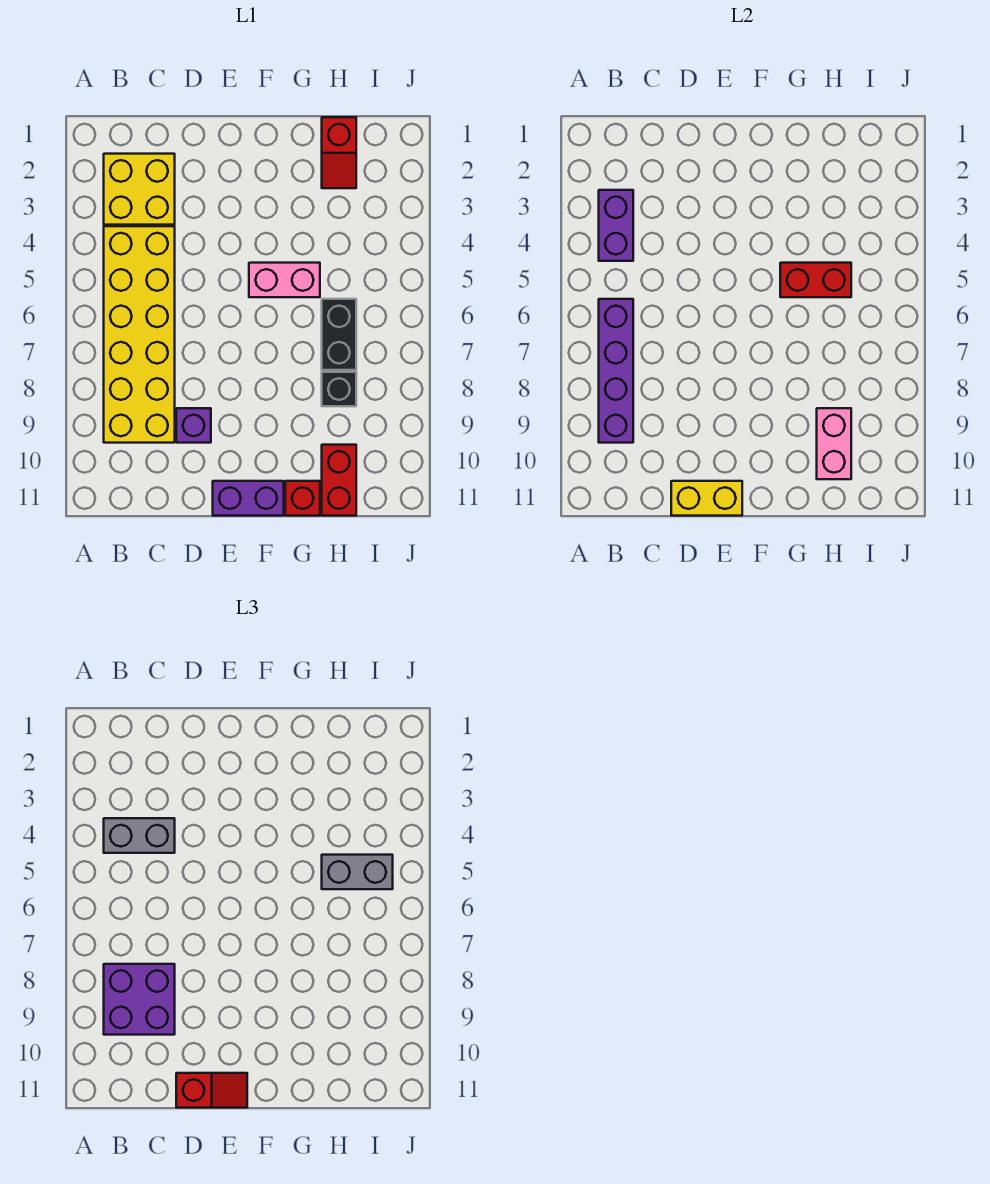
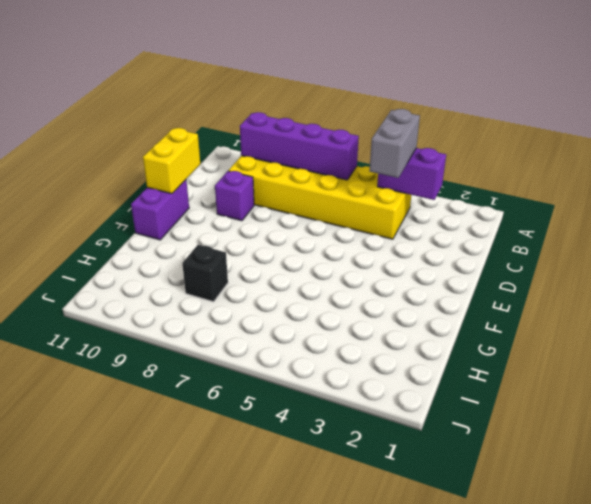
none -> yellow brick B2:C3 level 1
none -> pink brick F5:G5 level 1
none -> red brick G11 level 1

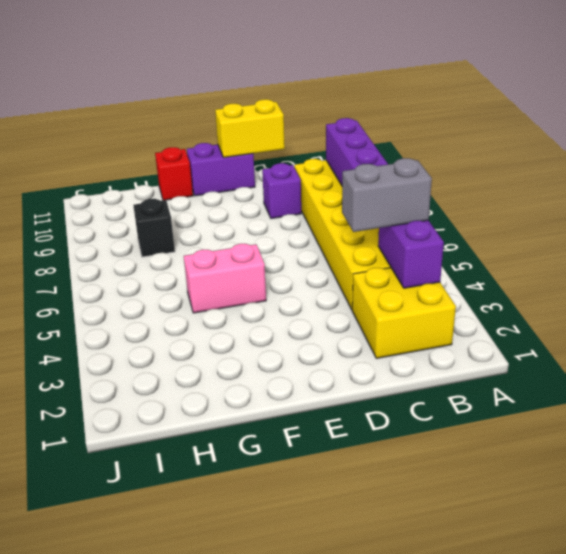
none -> red slope H1:H2 level 1 top 1
none -> black brick H6:H7 level 1
none -> red brick H10:H11 level 1

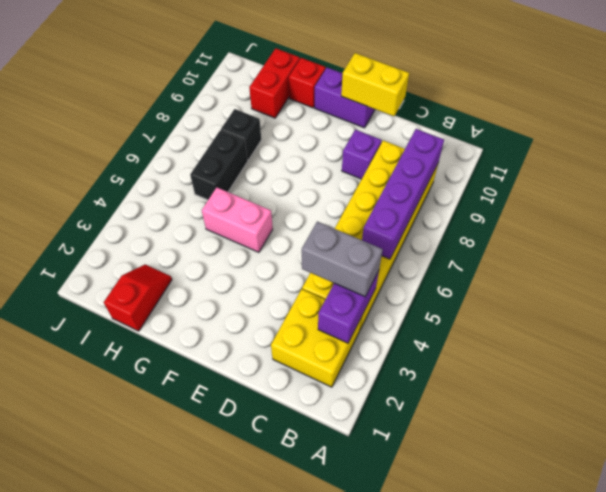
none -> red brick G5:H5 level 2
none -> pink brick H9:H10 level 2
none -> purple brick B8:C9 level 3

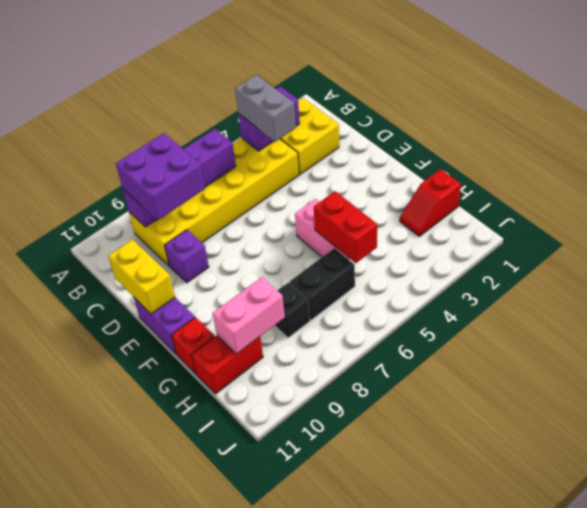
none -> red slope D11:E11 level 3 top D
none -> grey brick H5:I5 level 3

